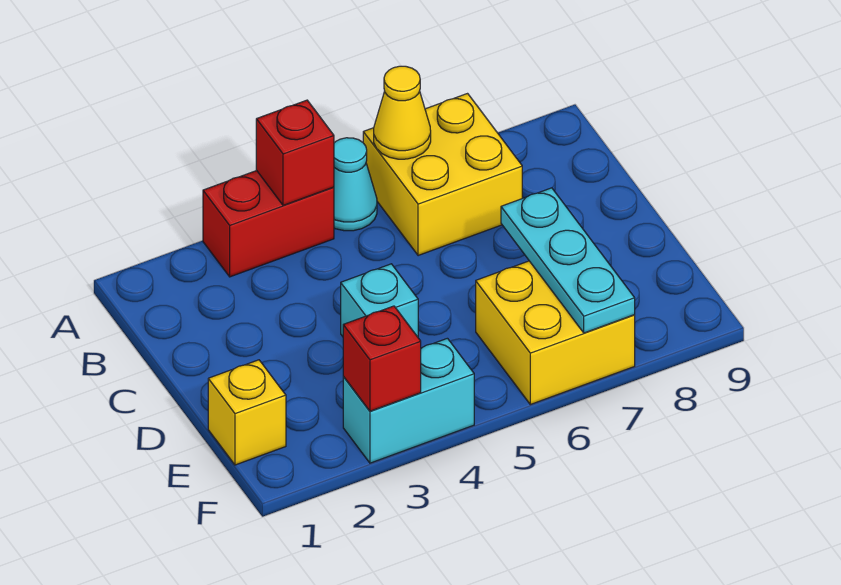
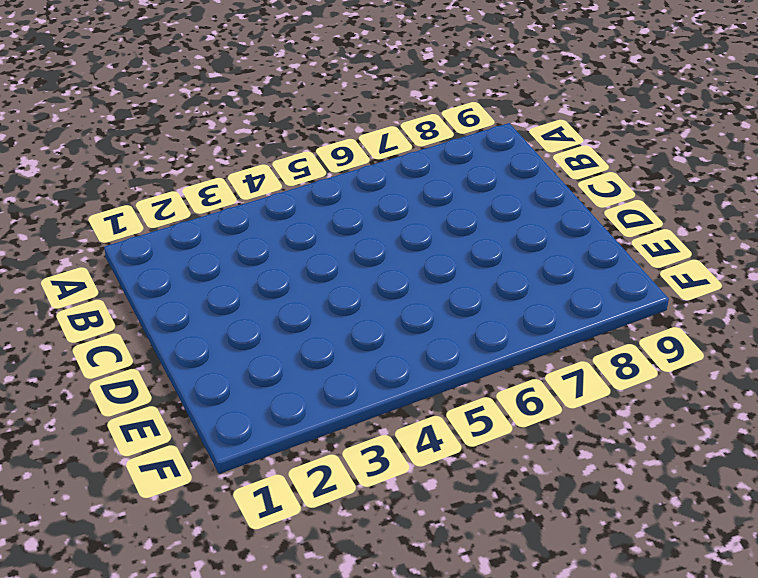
none -> red brick A3:A4 level 1
none -> cyan cone A5 level 1

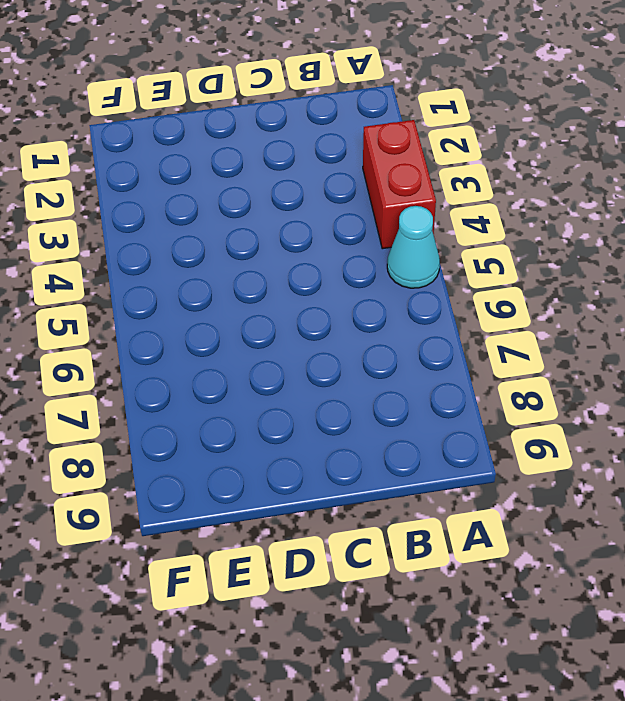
none -> yellow brick A6:B7 level 1
none -> cyan brick D4 level 1

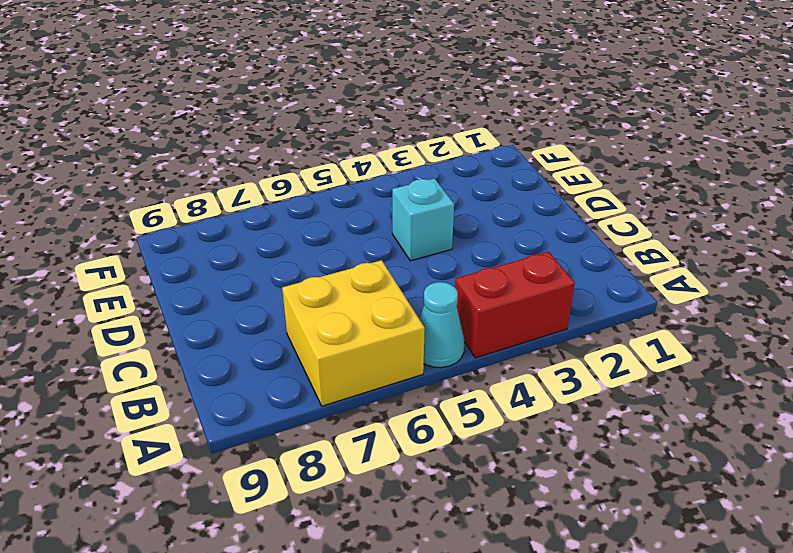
none -> yellow brick E1 level 1
none -> yellow brick E6:F7 level 1

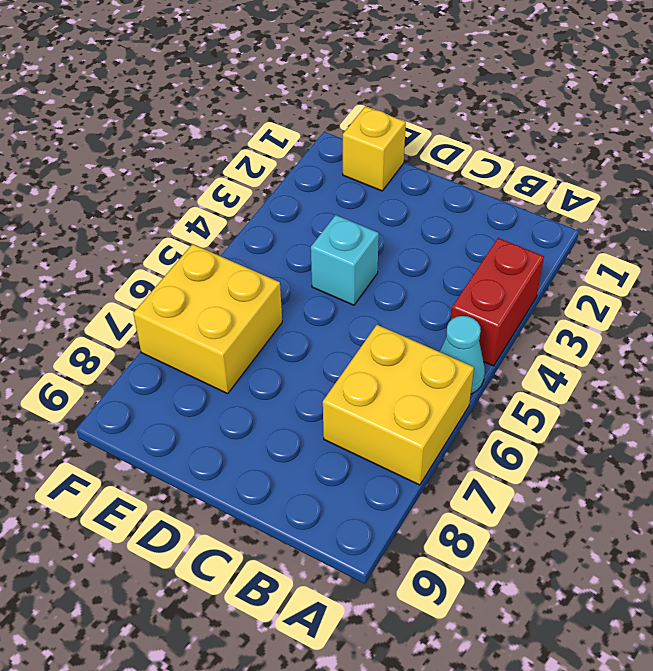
none -> cyan brick F3:F4 level 1
none -> red brick A4 level 2

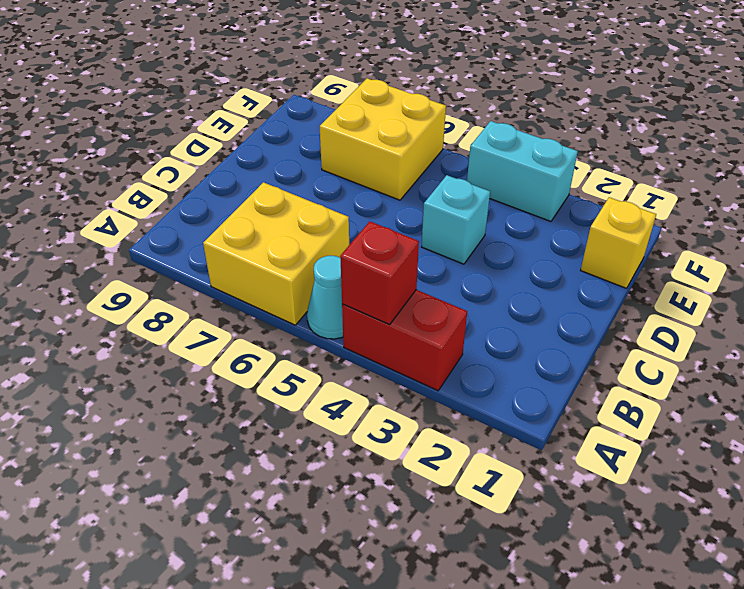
none -> yellow cone A6 level 2
none -> cyan plate D7:F7 level 2

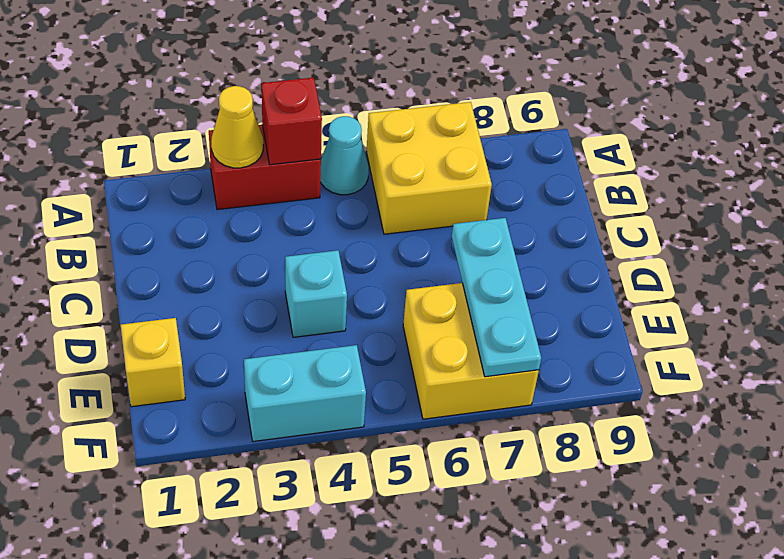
yellow cone A3 level 2 -> yellow cone A6 level 2
none -> red brick F3 level 2

